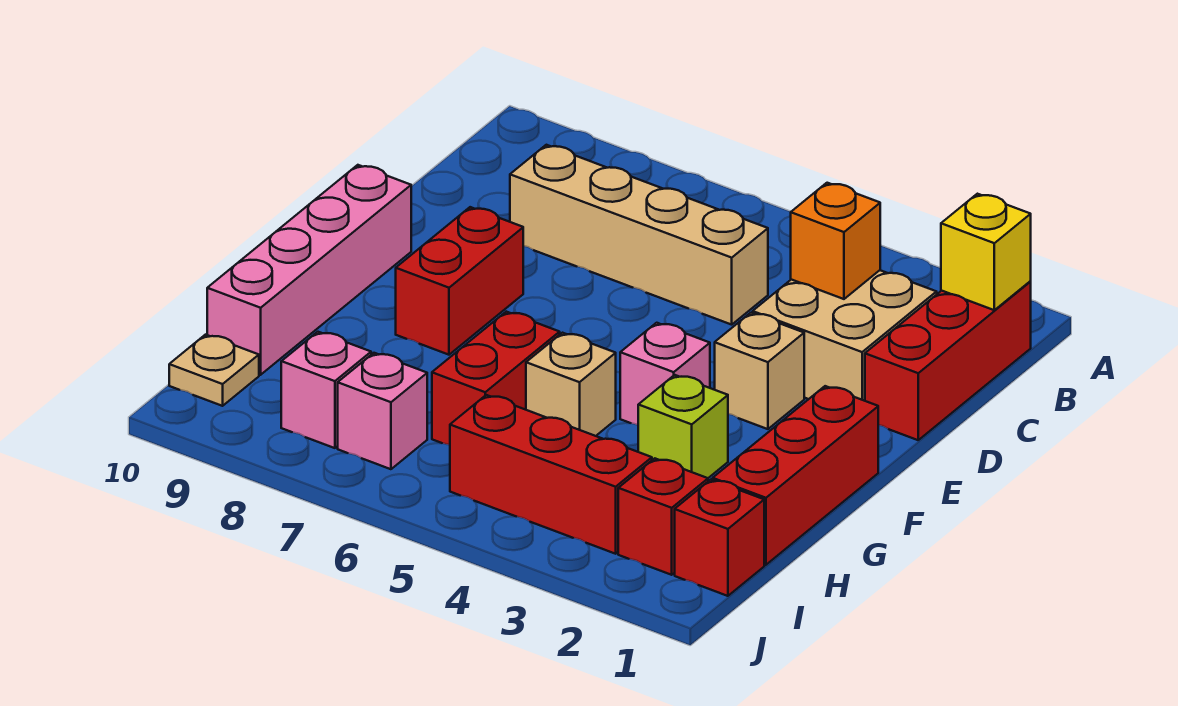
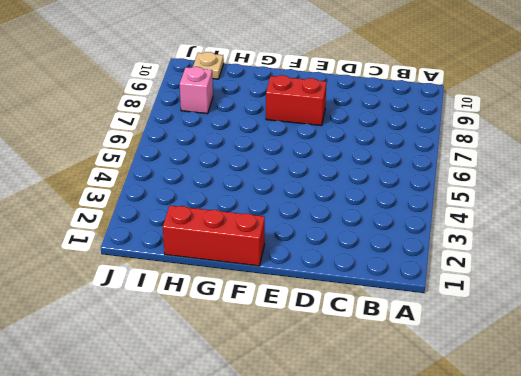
none -> red brick B1:D1 level 1
none -> tan brick C2:D3 level 1
none -> tan brick C5:C8 level 1

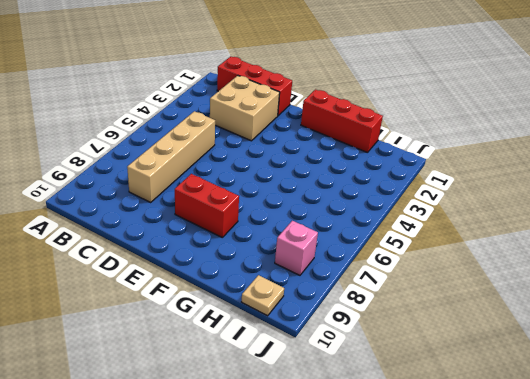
none -> tan brick E3 level 1
none -> pink brick E10:H10 level 1
none -> pink brick F4 level 1

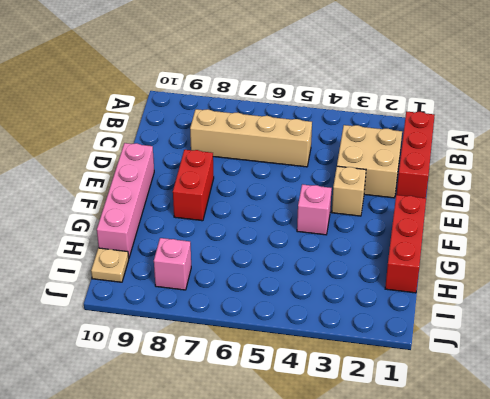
none -> lime brick G3 level 1
none -> tan brick G5 level 1
none -> red brick G6:H6 level 1

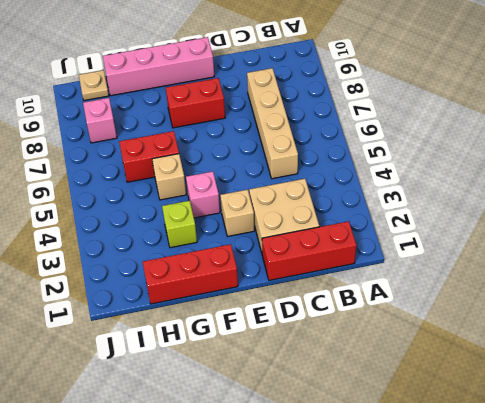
none -> red brick I1 level 1
none -> red brick I2 level 1
none -> red brick I3:I5 level 1

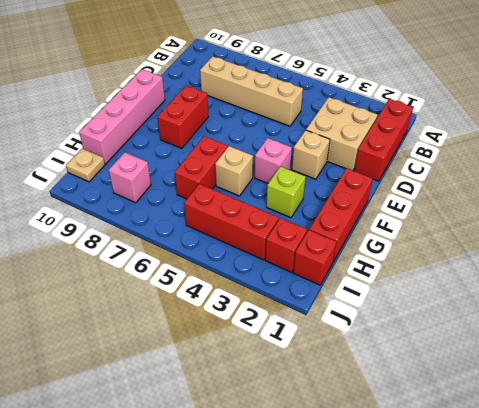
none -> pink brick I7 level 1
none -> yellow brick B1 level 2
none -> orange brick C3 level 2

